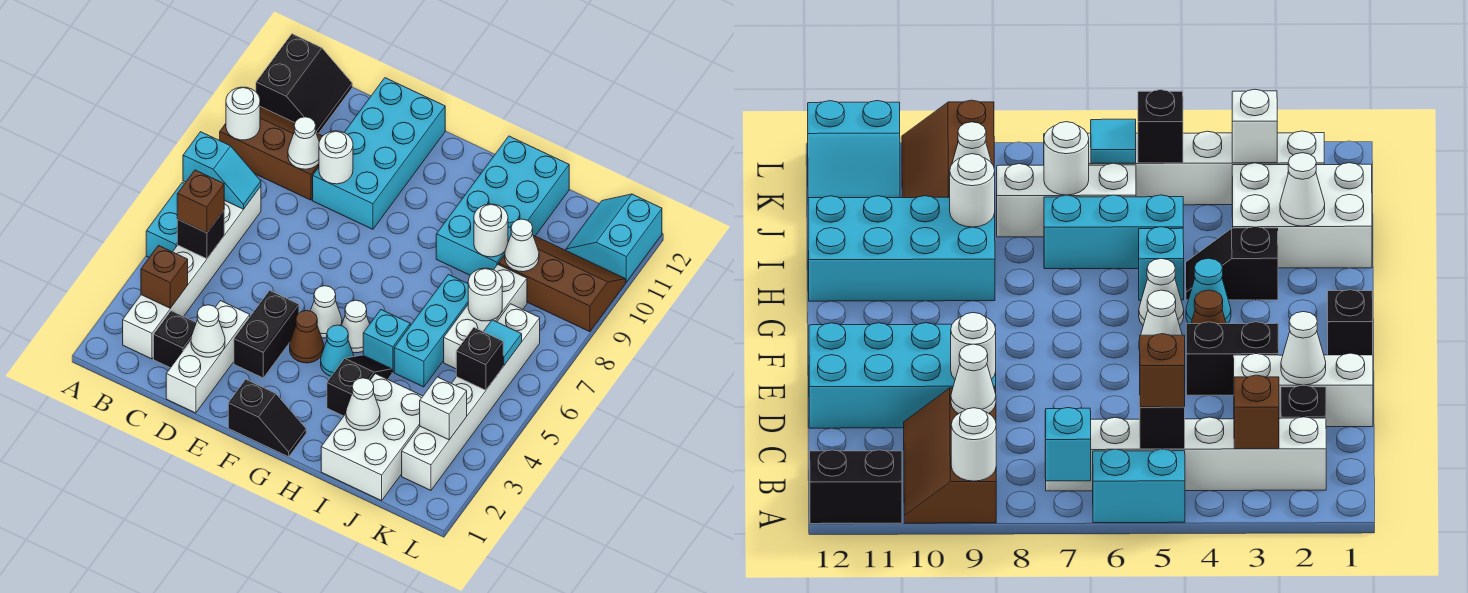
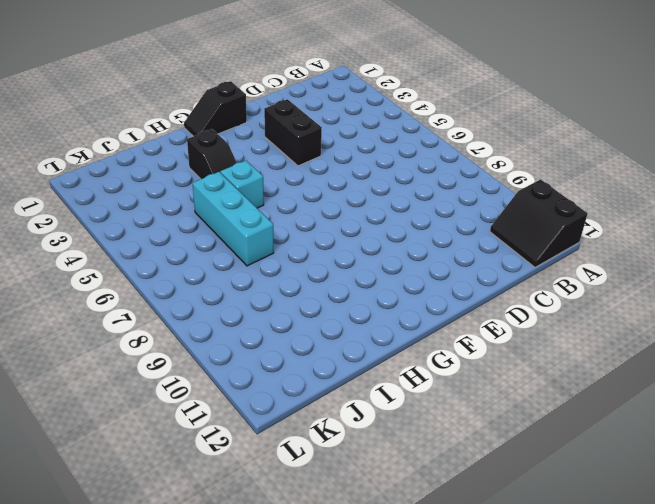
none -> cyan brick A5:A6 level 1
none -> brown slope A9:C10 level 1 top 9
none -> white brick B2:B7 level 1
none -> black brick C2 level 1

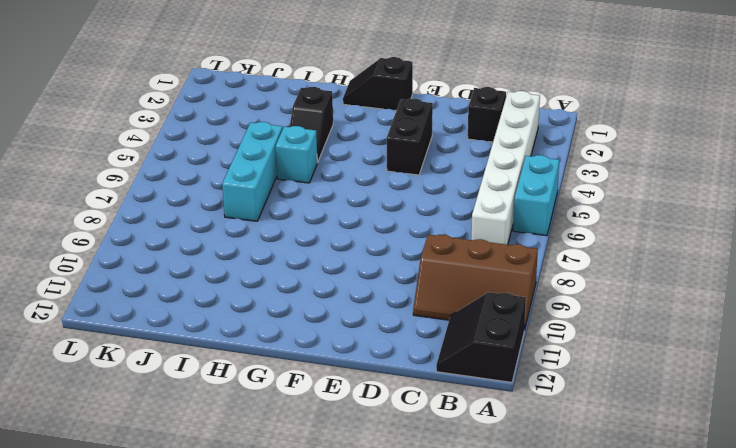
none -> white brick D1:D3 level 1
none -> cyan brick D9:E12 level 1
none -> brown cone F4 level 1
none -> white cone F5 level 1

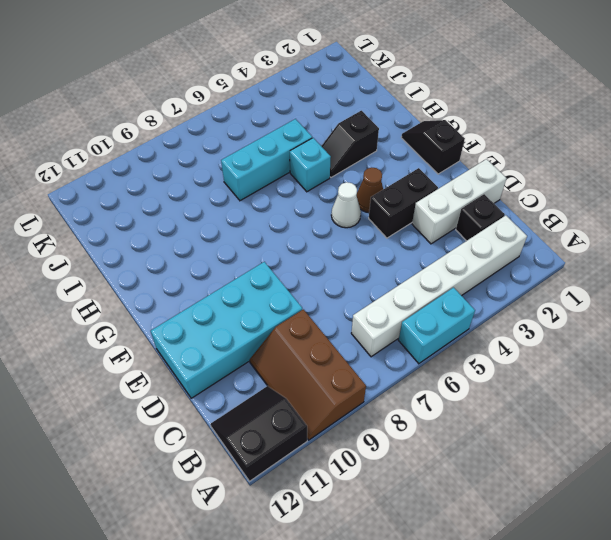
none -> cyan cone G4 level 1
none -> white cone G5 level 1
none -> cyan brick H9:I12 level 1
none -> white brick I1:J3 level 1

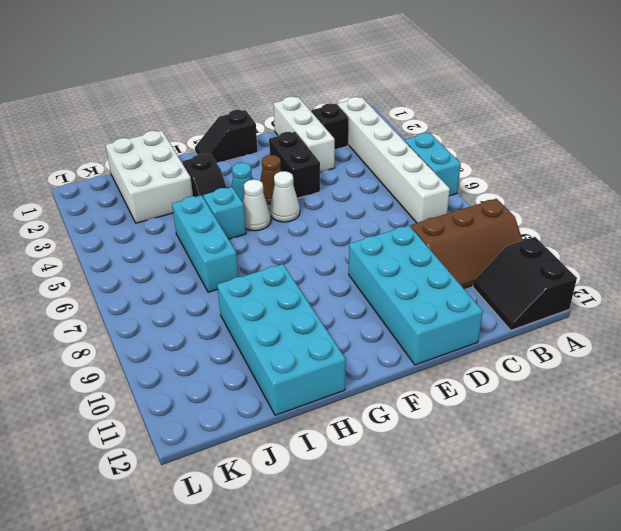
none -> white brick J6:J8 level 1
none -> brown slope J9:L10 level 1 top 9
none -> white brick K2:K7 level 1
none -> cyan slope K11:L12 level 1 top L

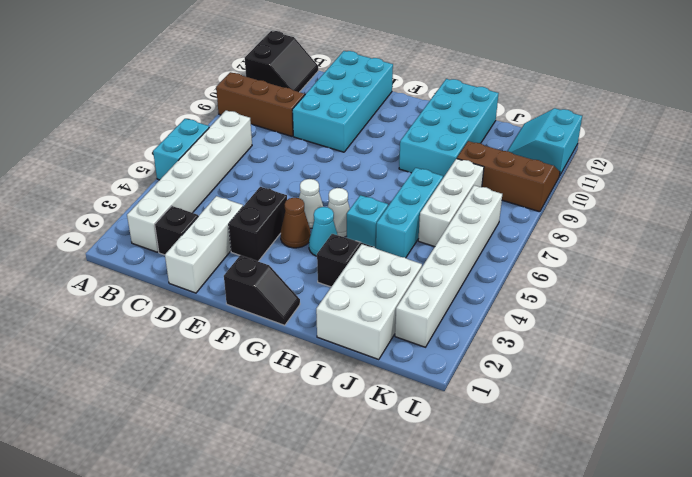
none -> cyan slope A7:B7 level 2 top A
none -> white round brick A9 level 2
none -> brown brick B3 level 2
none -> black brick B5 level 2

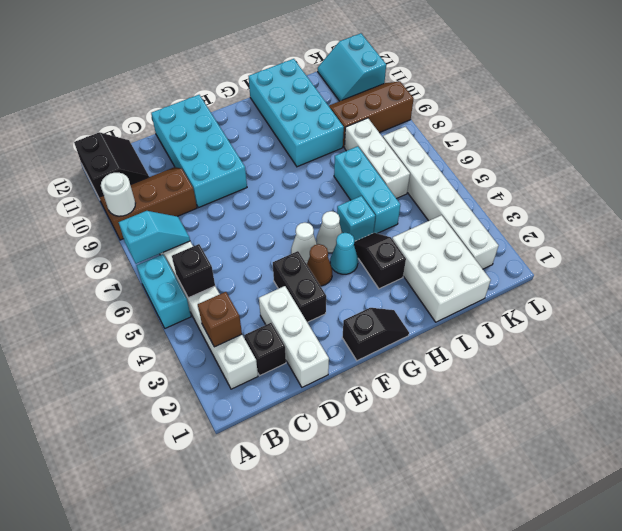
none -> white cone C9 level 2
none -> white cone D2 level 2
none -> white round brick D9 level 2
none -> white cone I2 level 2

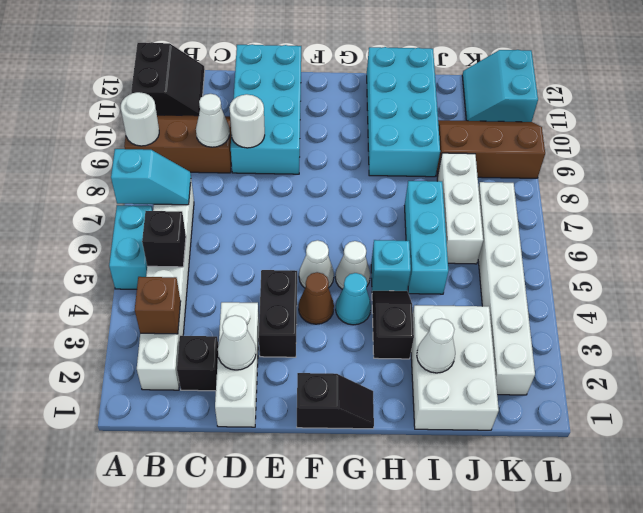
none -> white round brick I9 level 2
none -> white round brick J7 level 2
none -> white cone J9 level 2
none -> white brick K3 level 2

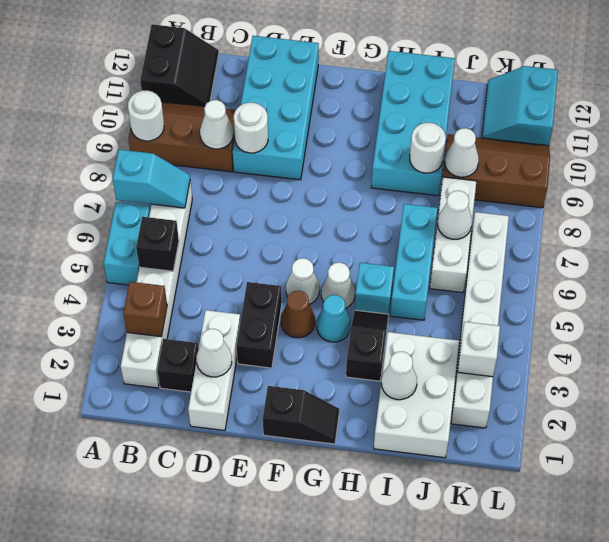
white cone J7 level 2 -> white round brick J7 level 2
none -> black brick K5 level 2
none -> cyan tile K6 level 2
none -> brown brick B5 level 3

